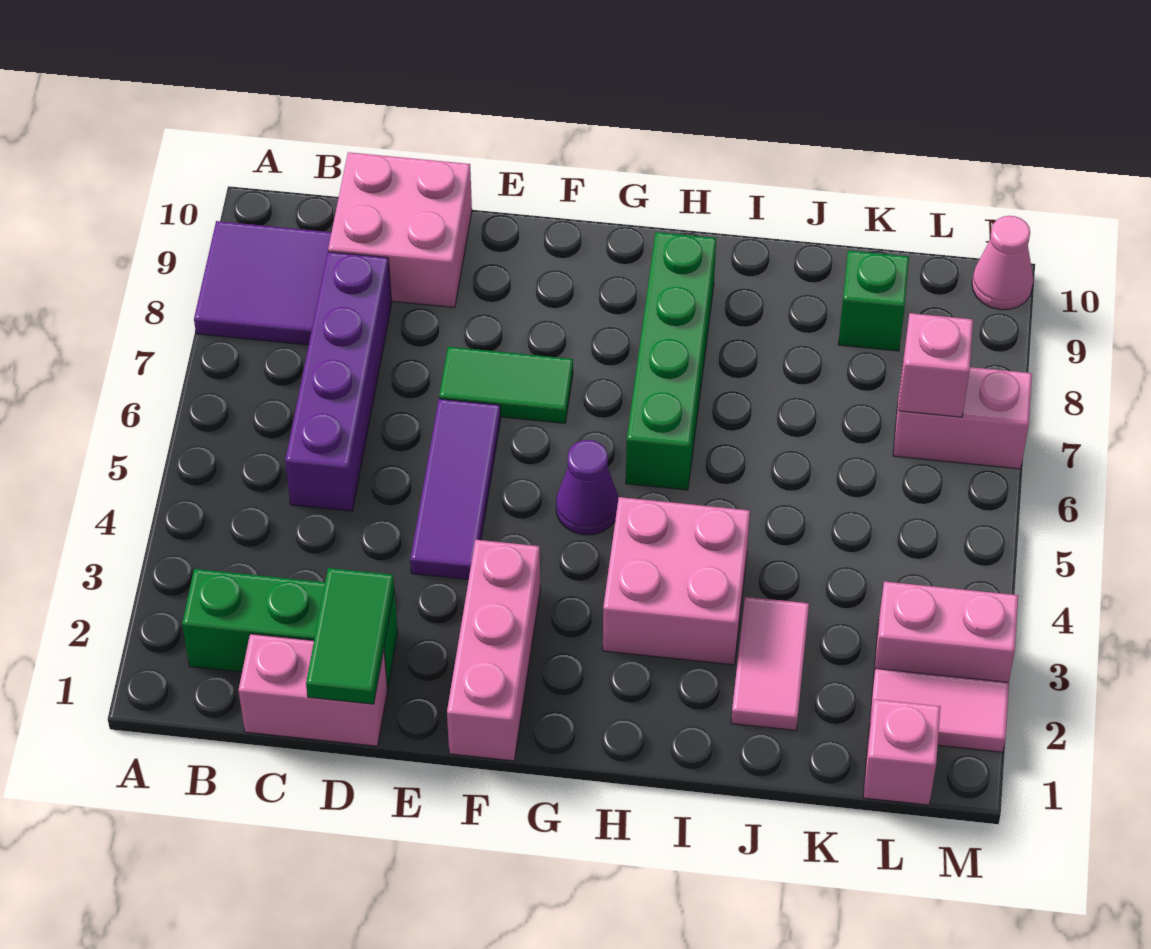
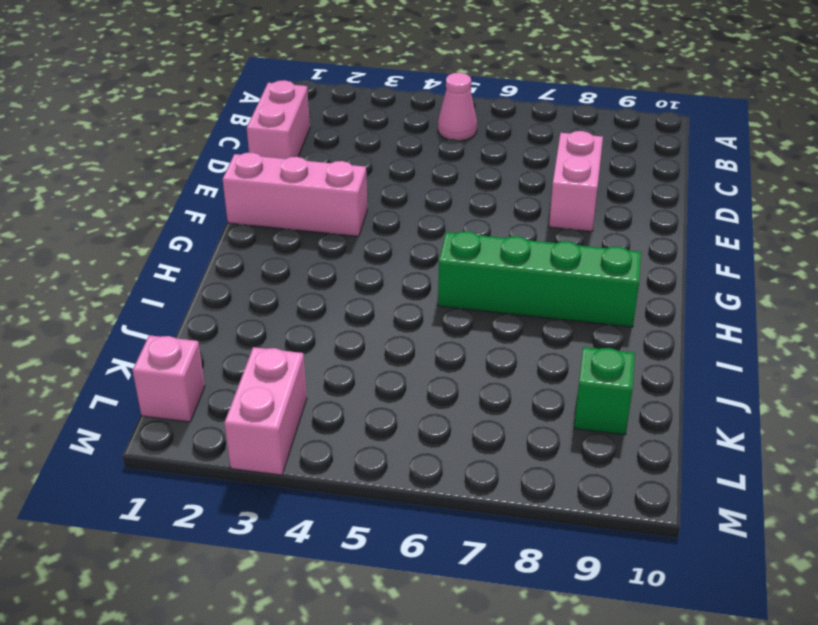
pink cone B5 level 1 -> pink cone M10 level 1
pink brick D8:E8 level 1 -> pink brick L7:M7 level 1
none -> purple tile A8:B9 level 1
none -> green brick B2:D2 level 1
none -> purple brick C5:C8 level 1

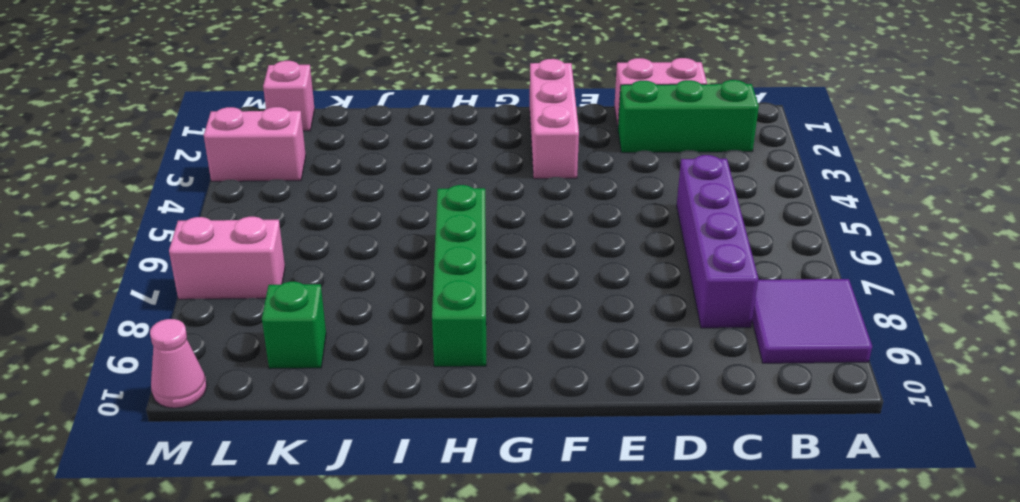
none -> pink brick C9:D10 level 1
none -> purple tile E4:E6 level 1
none -> green tile E7:F7 level 1

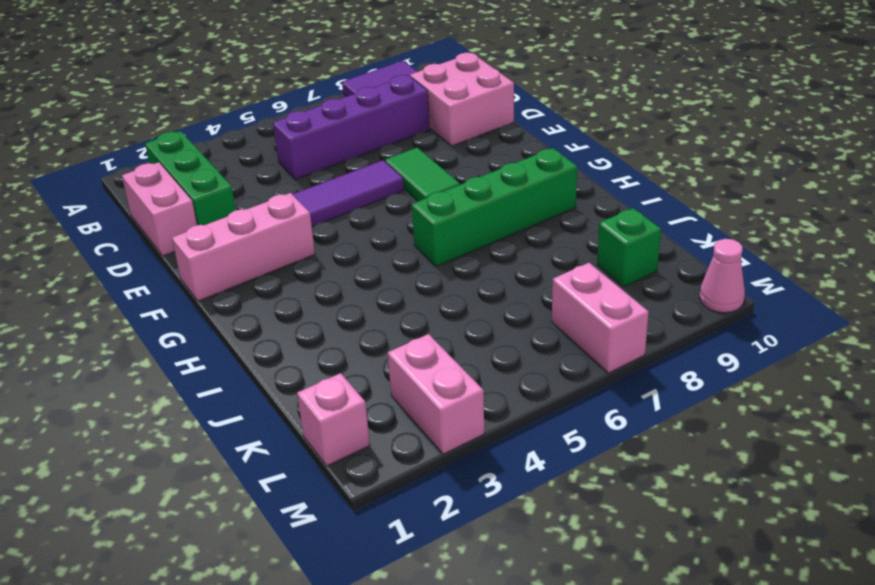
none -> purple cone G5 level 1
none -> pink brick H3:I4 level 1
none -> pink tile J2:J3 level 1

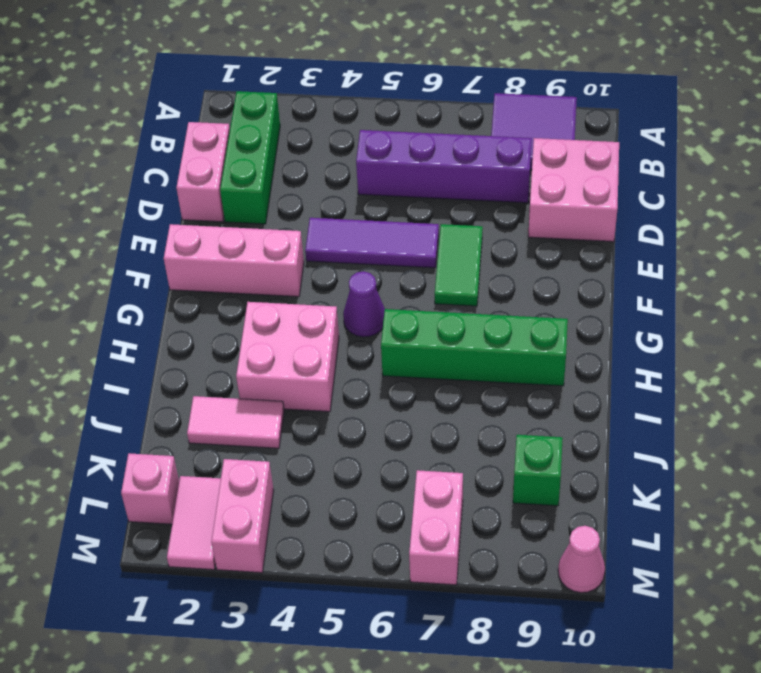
none -> green tile D1:D2 level 2
none -> pink brick L7 level 2

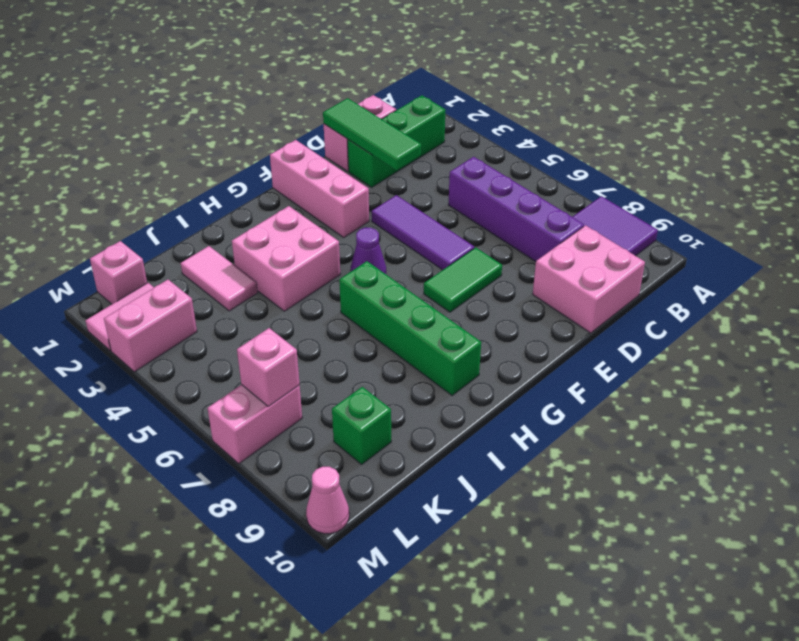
green tile D1:D3 level 2 -> green tile D1:D2 level 2

